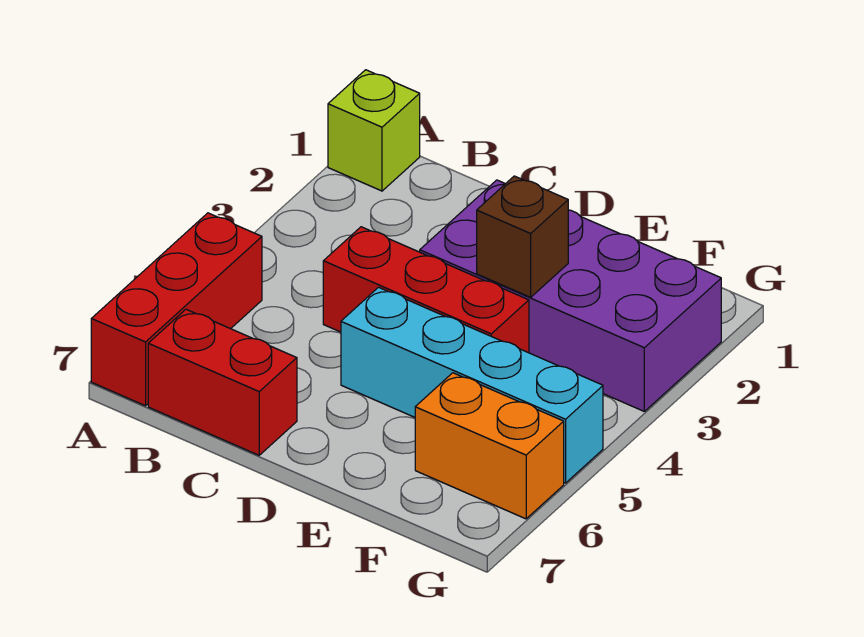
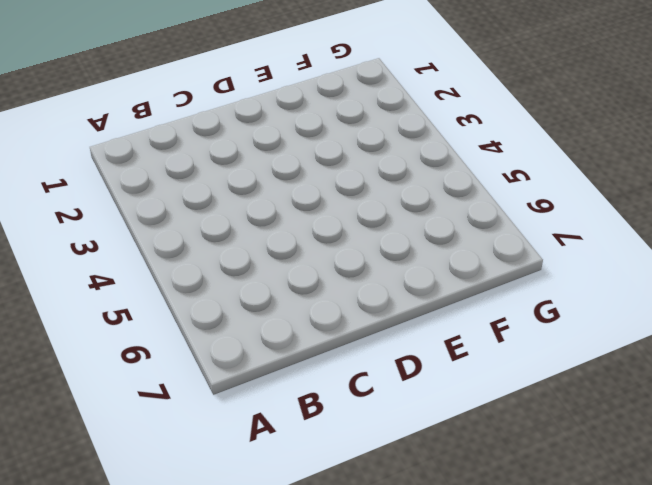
none -> lime brick A1 level 1
none -> red brick A5:A7 level 1

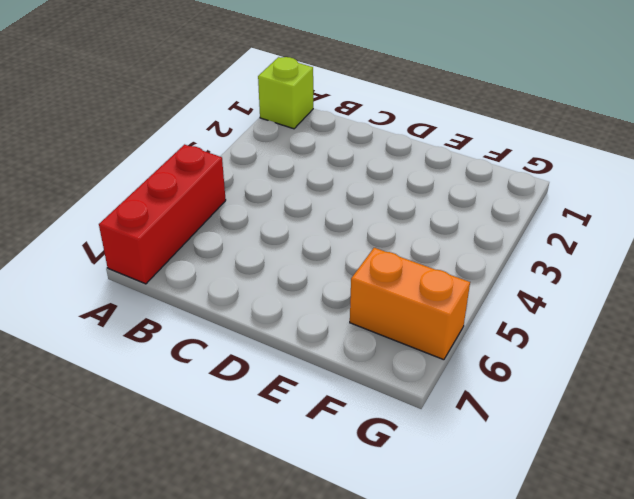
none -> red brick B7:C7 level 1
none -> red brick C4:E4 level 1

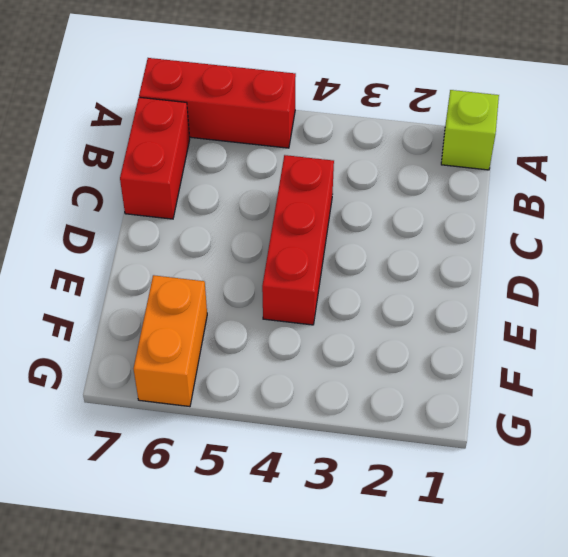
none -> purple brick D2:G3 level 1
none -> cyan brick D5:G5 level 1

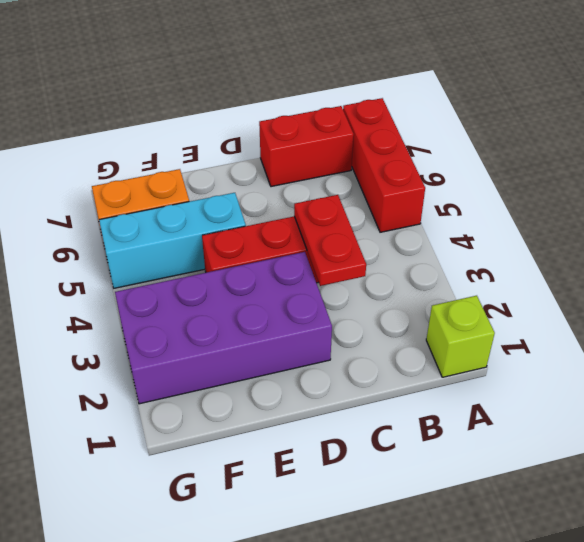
red plate C3:C4 level 2 -> none
cyan brick E5:G5 level 1 -> cyan brick D5:G5 level 1
none -> brown brick E3 level 2

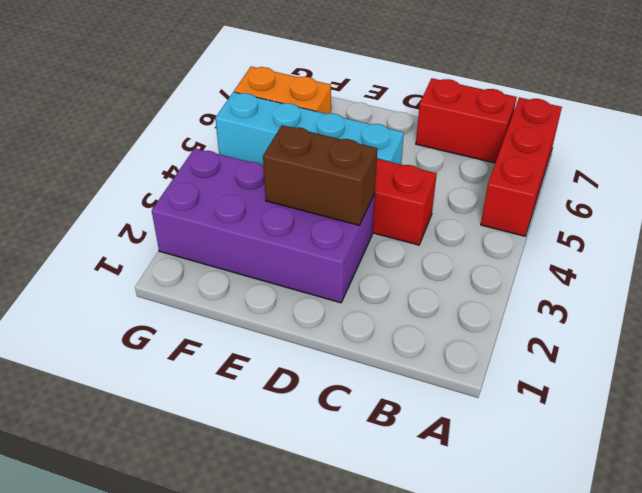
brown brick D3:E3 level 2 -> brown brick E3 level 2
none -> lime brick A1 level 1

